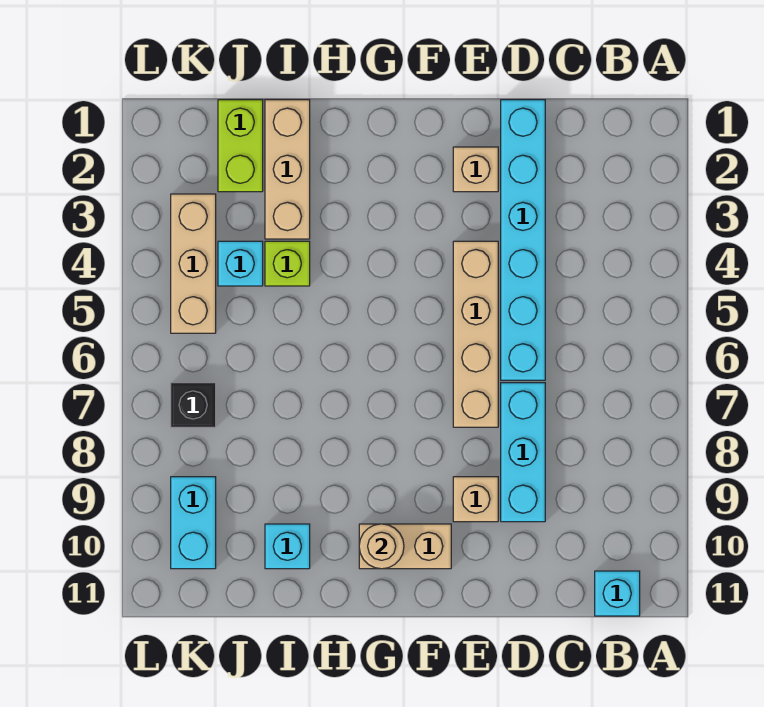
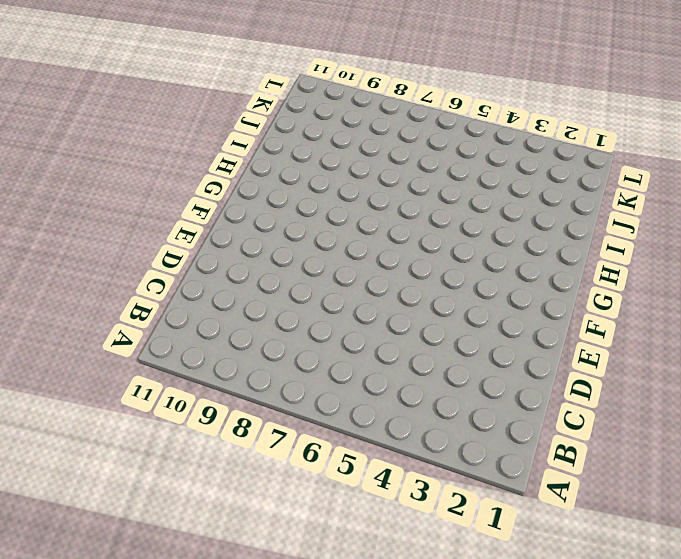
none -> cyan brick B11 level 1
none -> cyan brick D1:D6 level 1
none -> cyan brick D7:D9 level 1

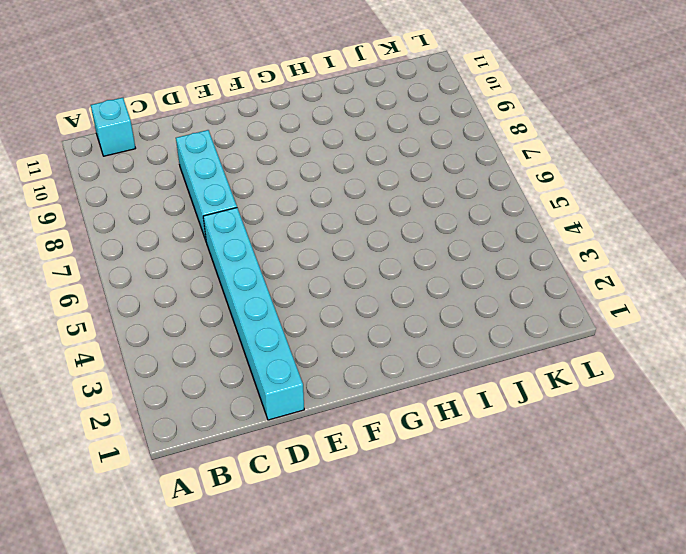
none -> tan brick E2 level 1
none -> tan brick E4:E7 level 1
none -> tan brick E9 level 1

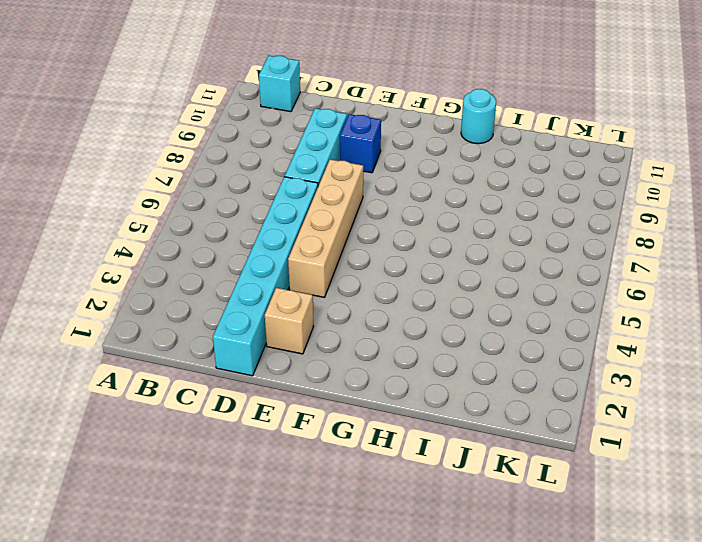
blue brick E9 level 1 -> tan brick E9 level 1
cyan round brick H11 level 1 -> none
none -> tan brick F10:G10 level 1
none -> tan brick I1:I3 level 1
none -> lime brick I4 level 1

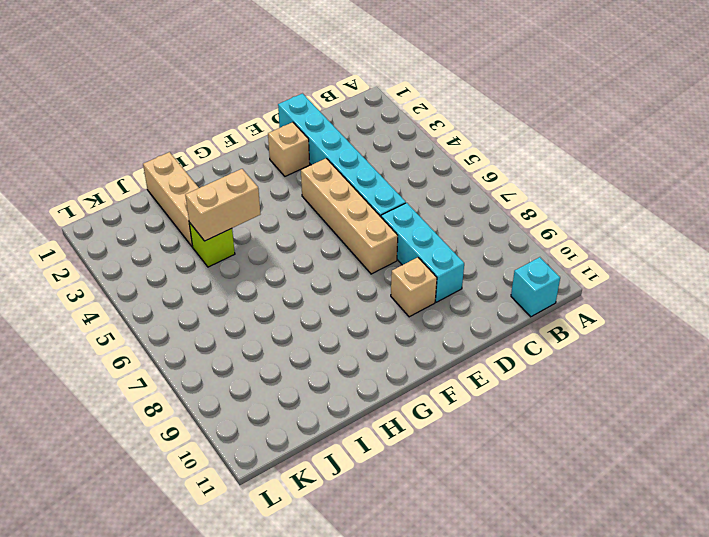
tan brick H4:I4 level 2 -> tan brick F10:G10 level 1
none -> cyan brick I10 level 1
none -> lime brick J1:J2 level 1
none -> cyan brick J4 level 1

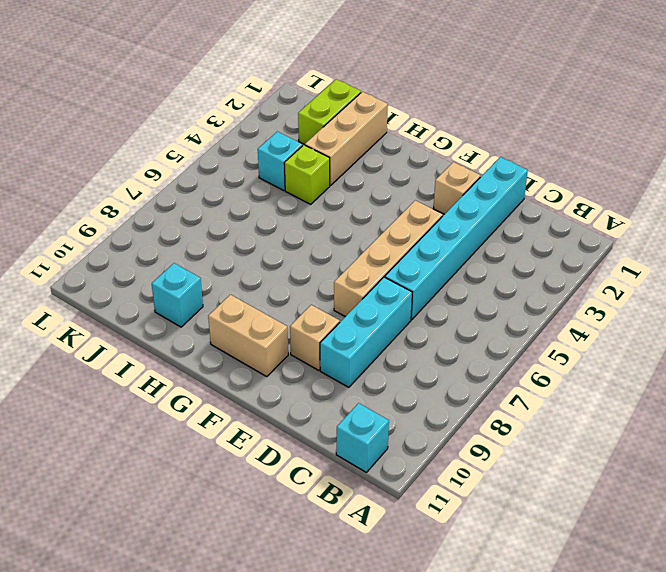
none -> tan brick K3:K5 level 1
none -> black brick K7 level 1
none -> cyan brick K9:K10 level 1

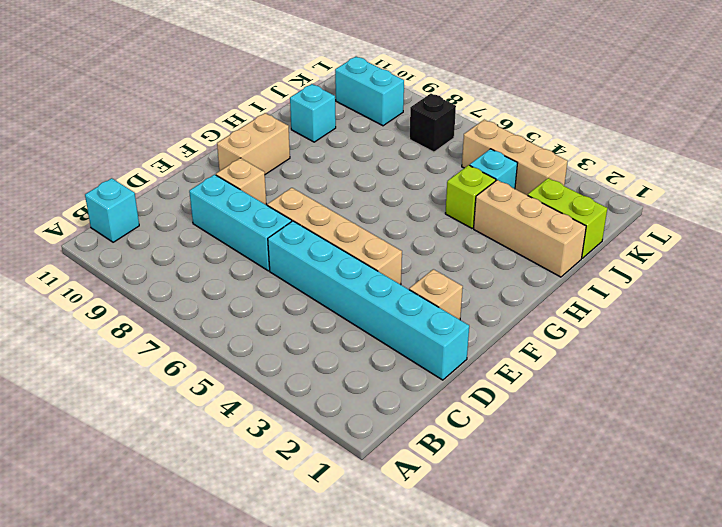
none -> tan round brick G10 level 2

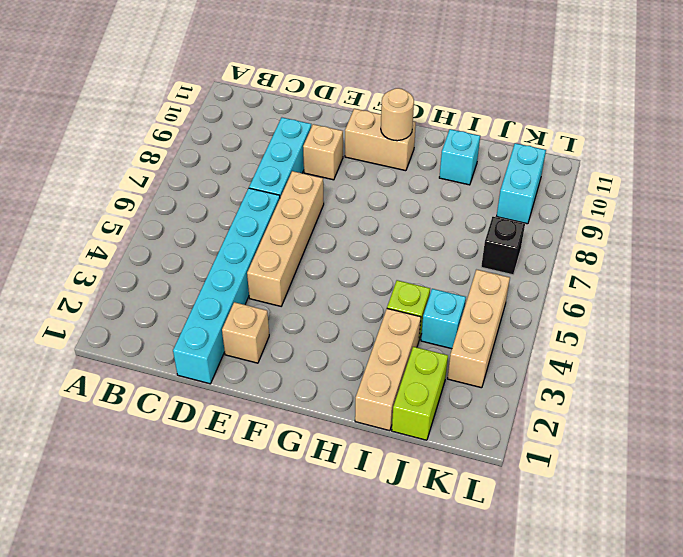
none -> cyan brick B11 level 1

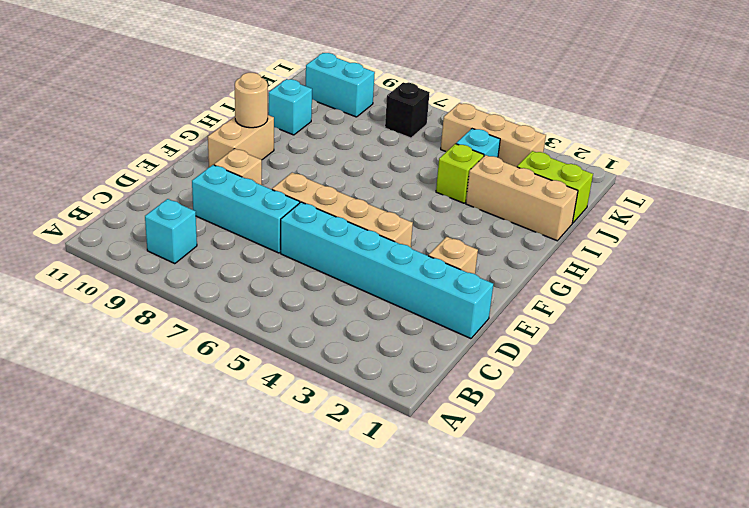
cyan brick B9 level 1 -> cyan brick B11 level 1

